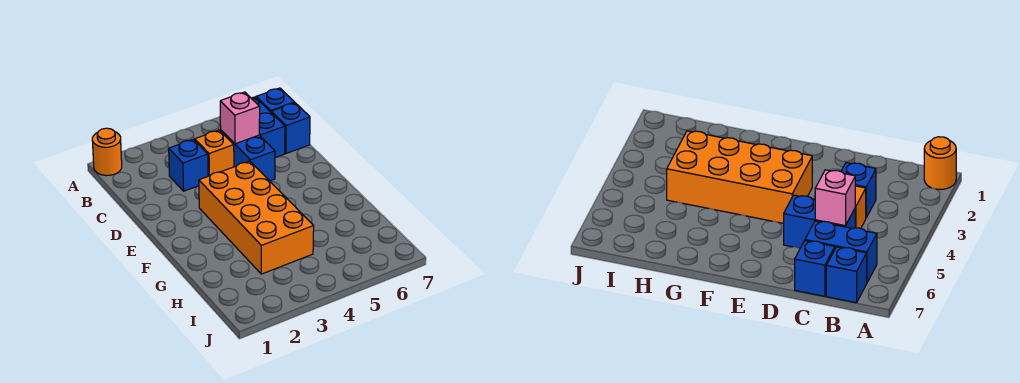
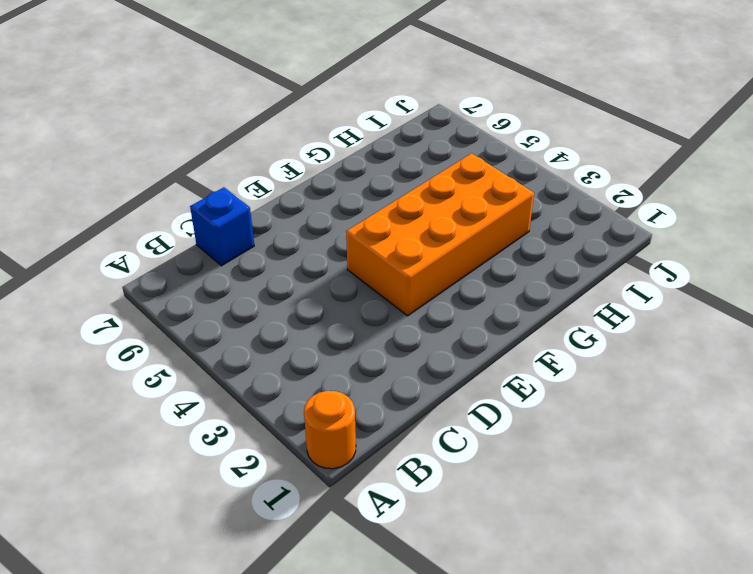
none -> blue brick B6:C6 level 1
none -> blue brick B7 level 1

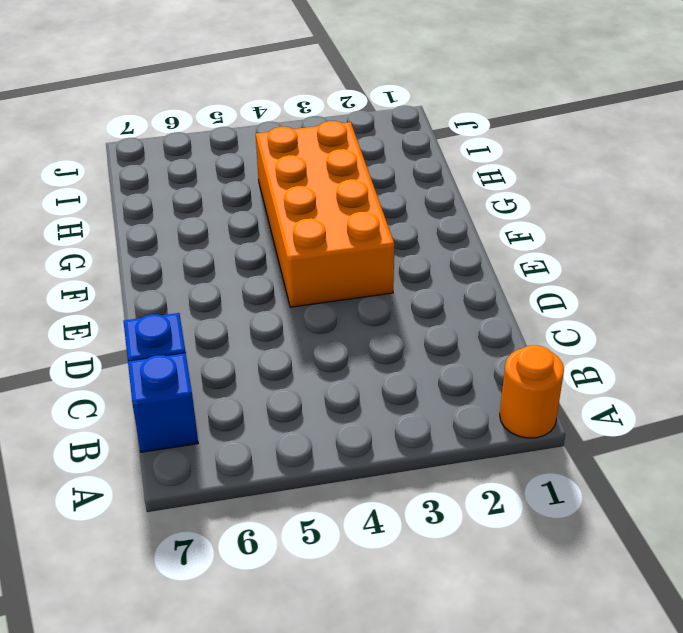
none -> blue brick B6:C6 level 1
none -> blue brick C3 level 1

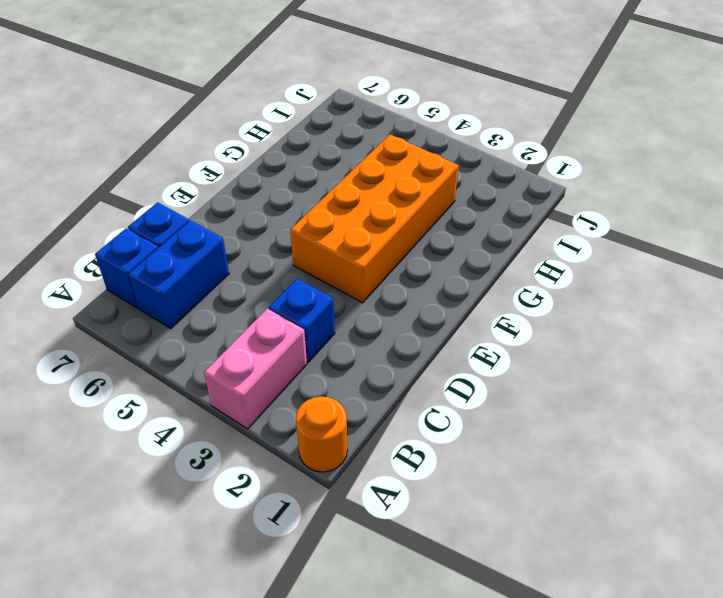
pink brick A3:B3 level 1 -> none
none -> orange brick C4 level 1
none -> blue brick C5:D5 level 1

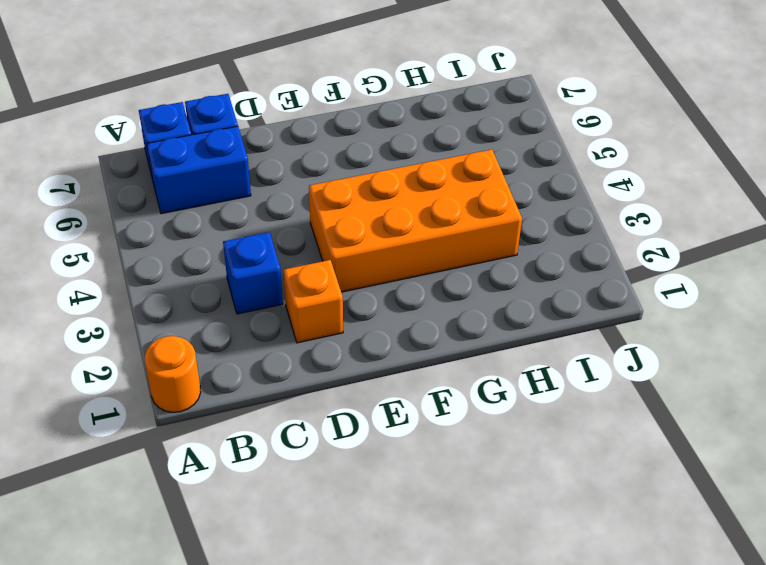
orange brick D2 level 1 -> orange brick C4 level 1
none -> blue brick C5:D5 level 1
none -> pink brick C5 level 2

